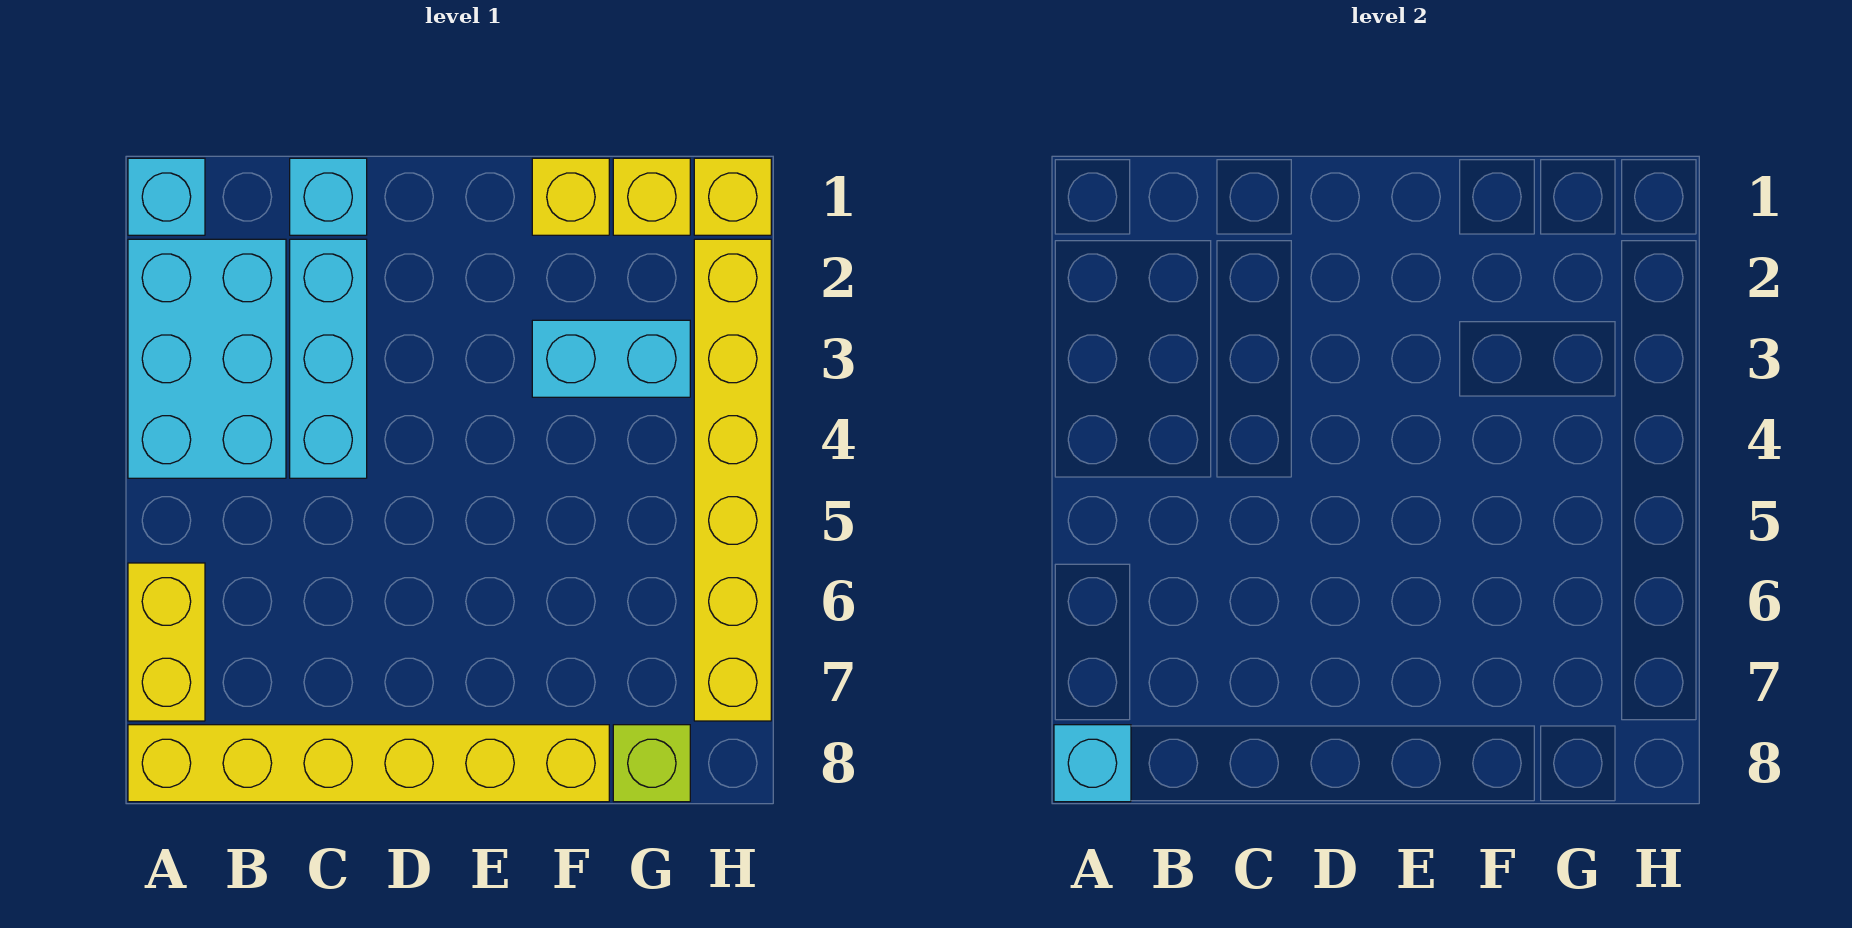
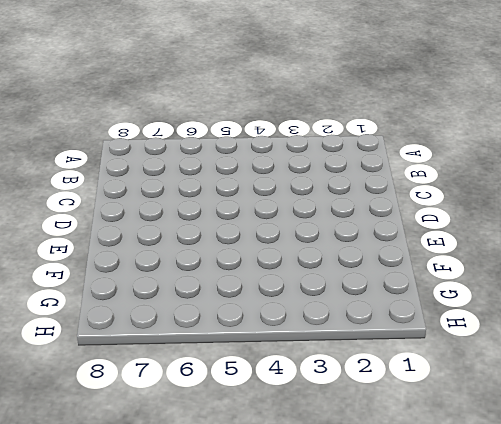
none -> cyan brick A1 level 1
none -> cyan brick A2:B4 level 1
none -> yellow brick A6:A7 level 1

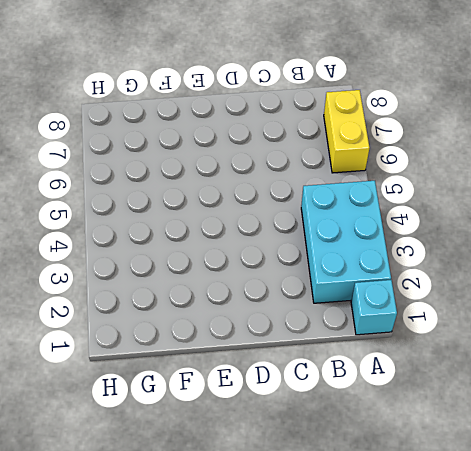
none -> yellow brick A8:F8 level 1
none -> cyan brick C1 level 1
none -> cyan brick C2:C4 level 1

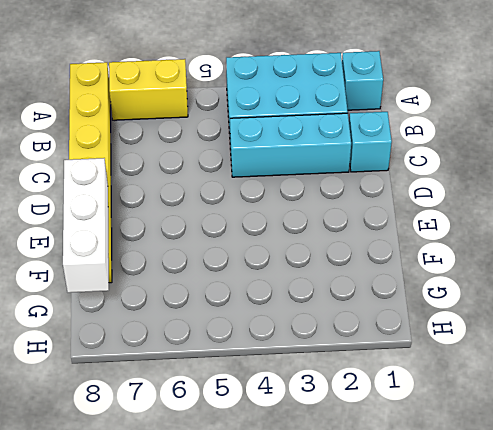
white brick E8:G8 level 2 -> none
none -> yellow brick F1 level 1
none -> cyan brick F3:G3 level 1
none -> yellow brick G1 level 1

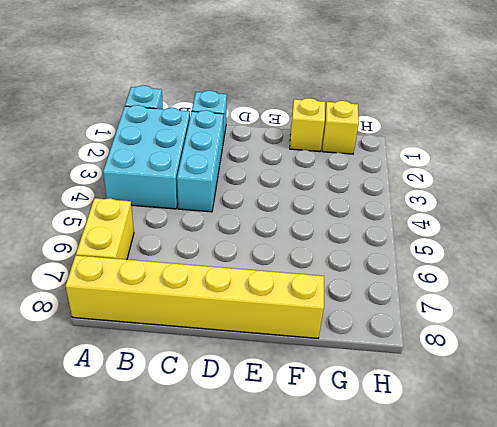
none -> cyan brick F3:G3 level 1
none -> lime brick G8 level 1
none -> yellow brick H1 level 1

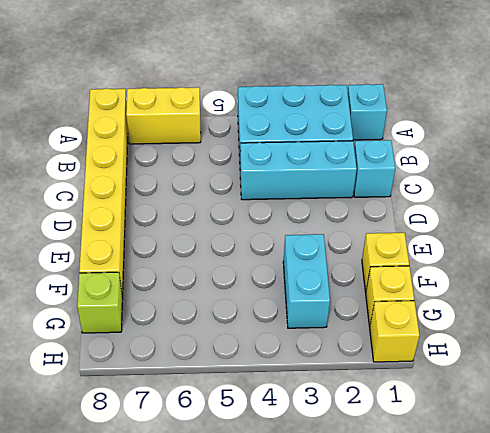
none -> yellow brick H2:H7 level 1
none -> cyan brick A8 level 2

